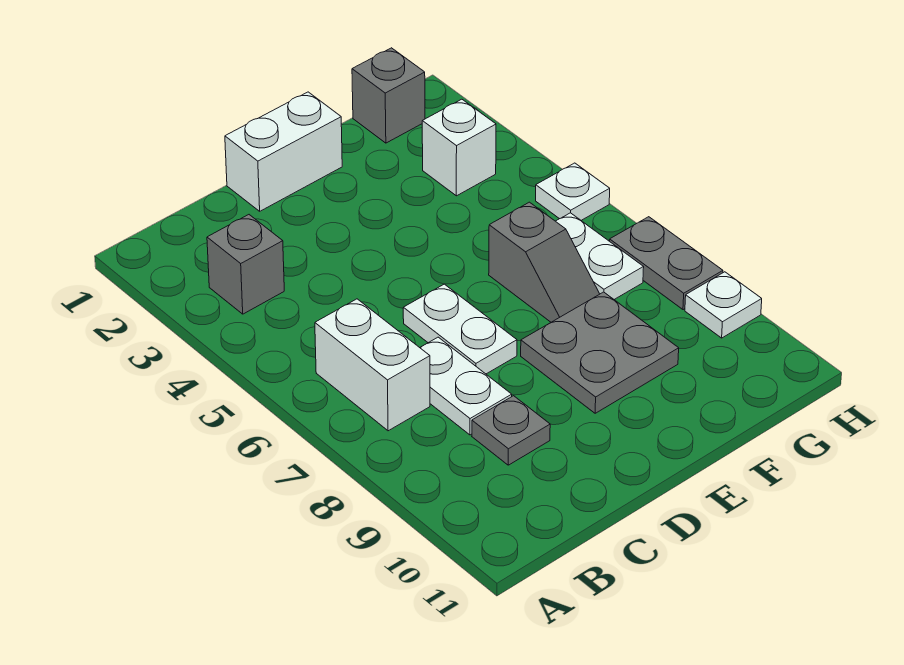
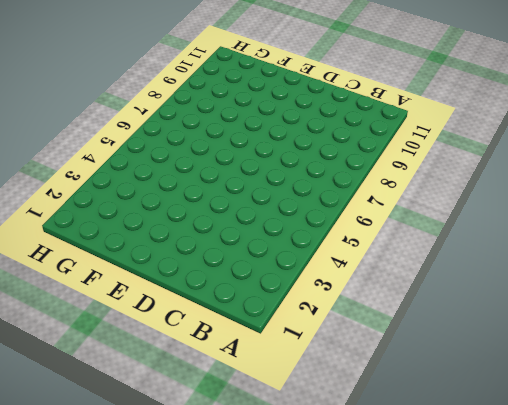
none -> grey brick B3 level 1
none -> white brick B6:B7 level 1
none -> white plate C7:C8 level 1

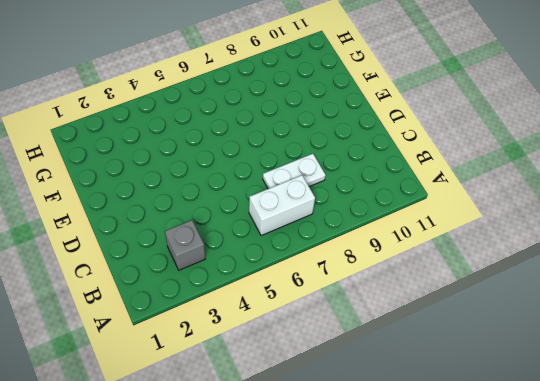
none -> grey plate C9 level 1
none -> white brick D1:E1 level 1
none -> white plate D6:D7 level 1

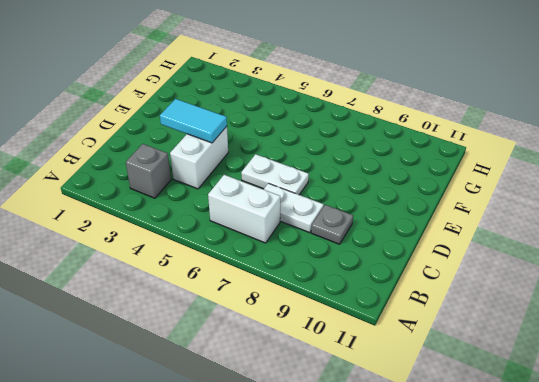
white brick C4:D4 level 1 -> white brick D1:E1 level 1
cyan tile D3:D4 level 2 -> none
none -> grey plate E8:F9 level 1
none -> grey slope F6:F7 level 1 top 6
none -> grey brick G1 level 1

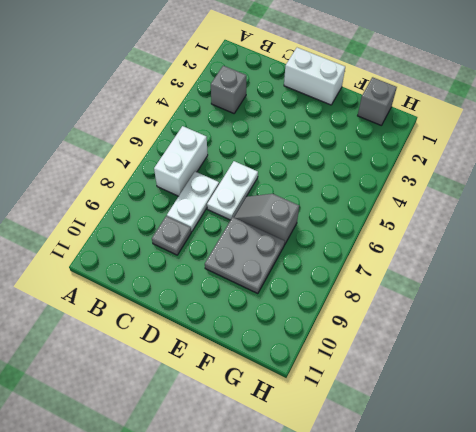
grey slope E7:F7 level 1 top F -> grey slope F6:F7 level 1 top 6
none -> white brick G3 level 1
none -> white plate G6:G7 level 1
none -> white plate H5 level 1

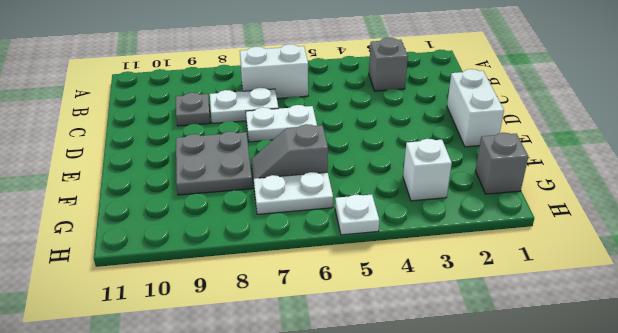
none -> grey plate H7:H8 level 1
none -> white plate H9 level 1

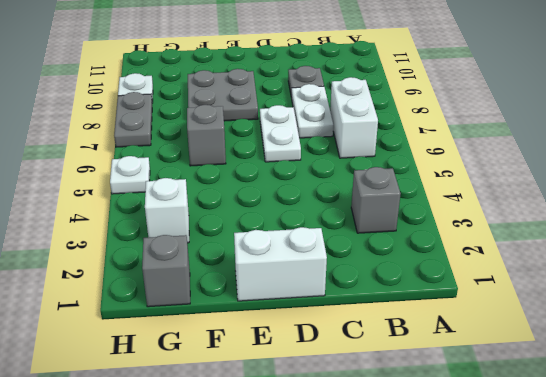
none -> white plate G6:G7 level 1

